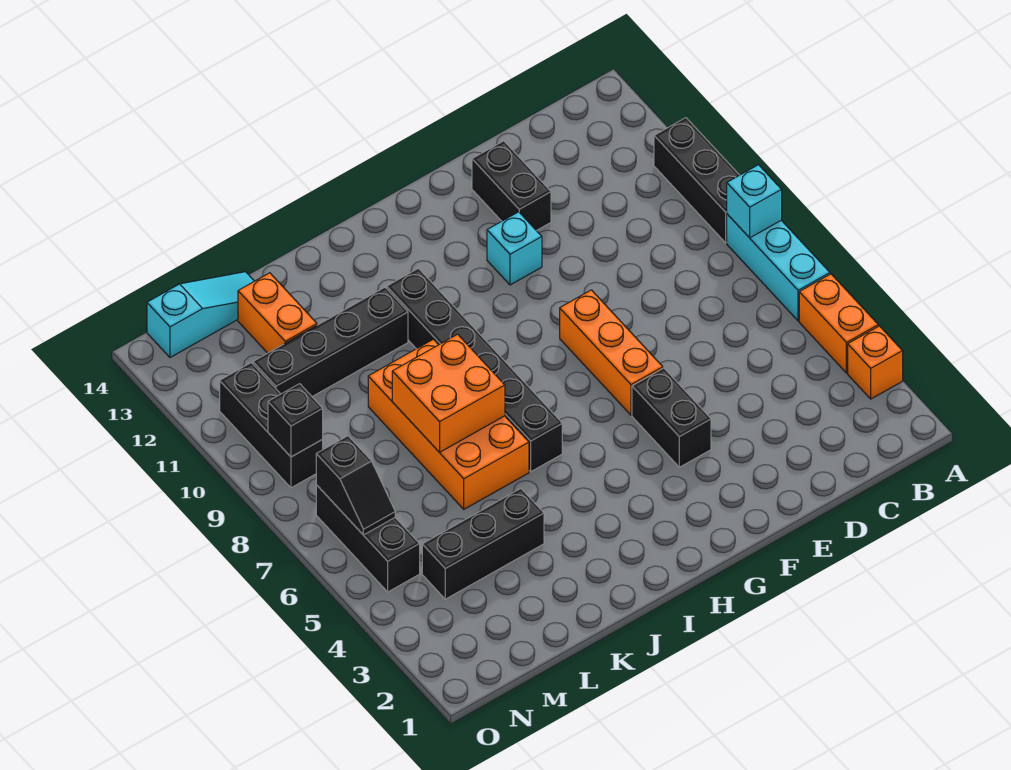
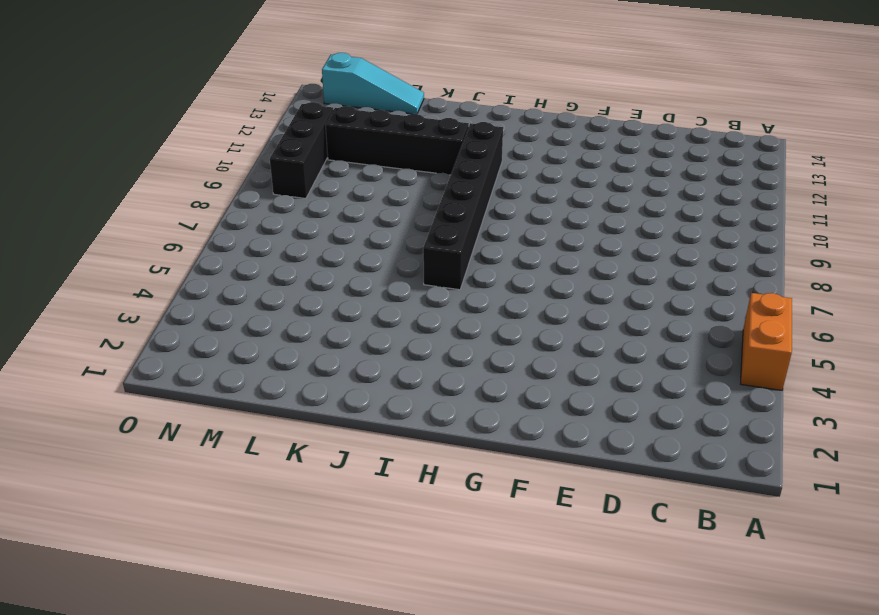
none -> orange brick A3 level 1
none -> cyan brick A6:A8 level 1
none -> black brick A9:A11 level 1

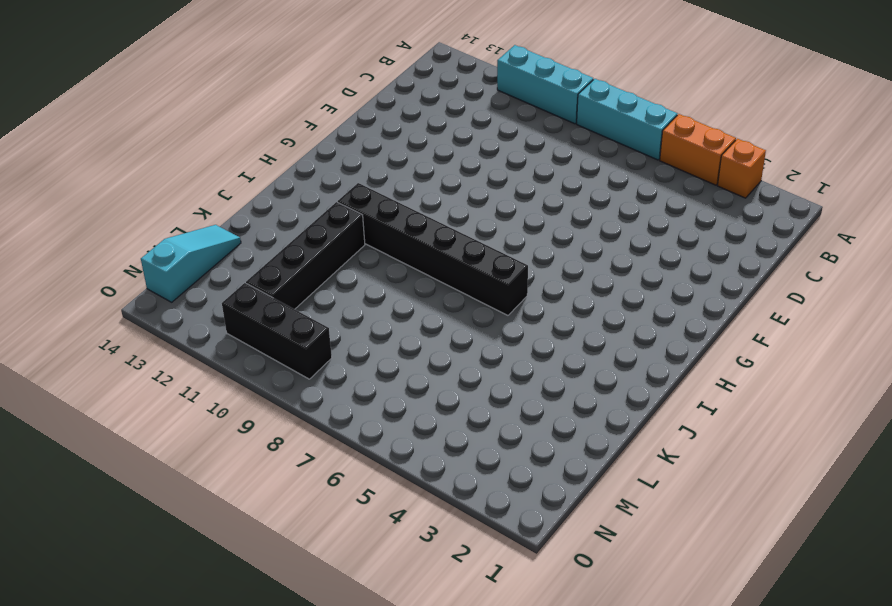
cyan brick A9:A11 level 1 -> black brick A9:A11 level 1
none -> black brick E12:E13 level 1
none -> black brick F4:F5 level 1
none -> orange brick F6:F8 level 1

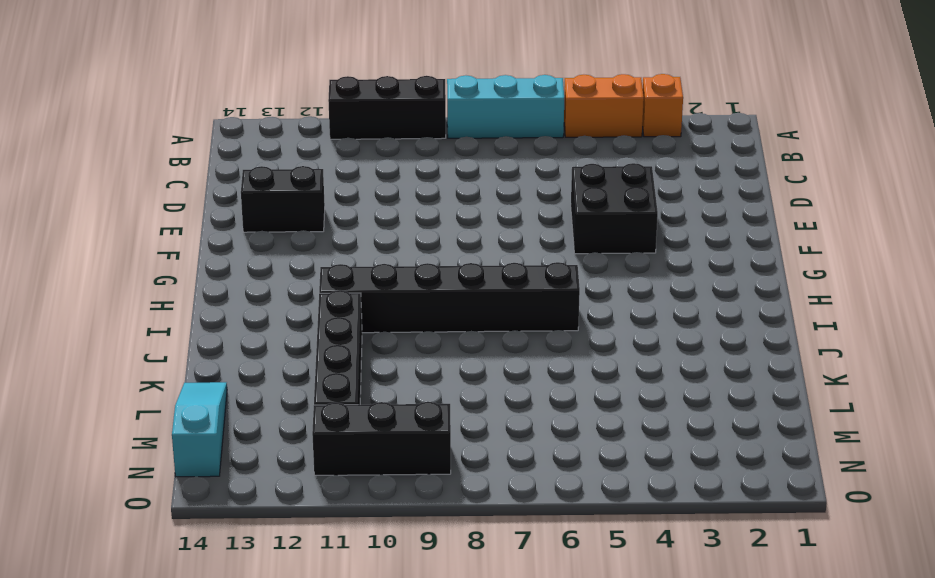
black brick E4:F5 level 1 -> black brick F4:F5 level 1
none -> orange brick F6:F8 level 1
none -> cyan brick F11 level 1
none -> orange brick J6:K9 level 1

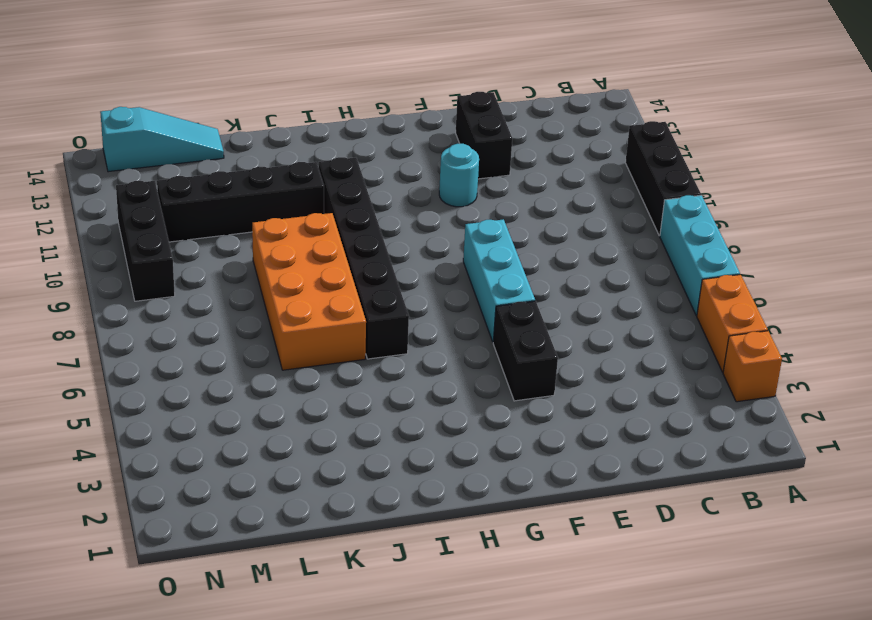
cyan brick F6:F8 level 1 -> orange brick F6:F8 level 1
cyan round brick F11 level 1 -> cyan brick F11 level 1
none -> black brick K4:M4 level 1
none -> orange brick L12:L13 level 1
none -> black brick N5:N7 level 1

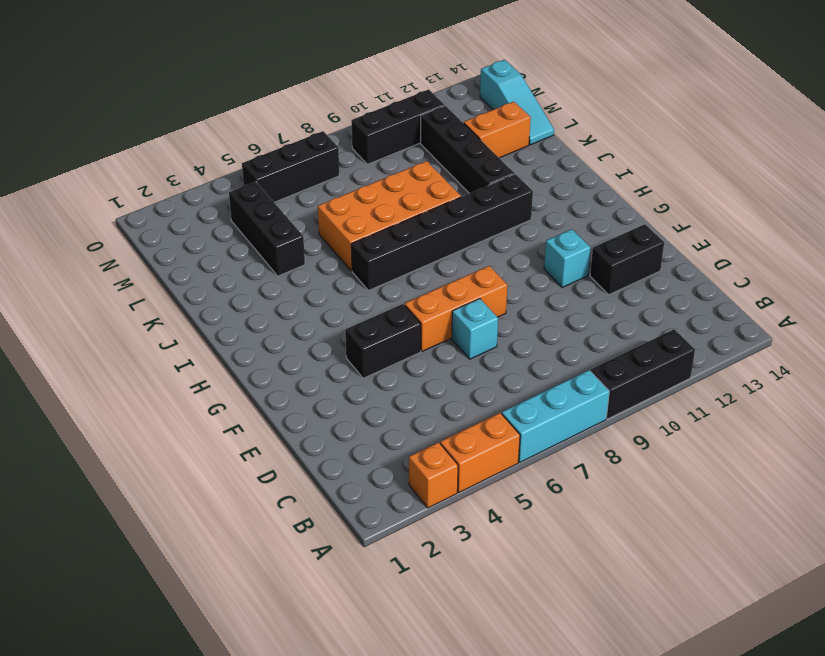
cyan brick E7 level 1 -> cyan brick A8 level 2
none -> orange brick J7:K8 level 2
none -> black slope N6:N7 level 2 top 7
none -> black brick N9 level 2

